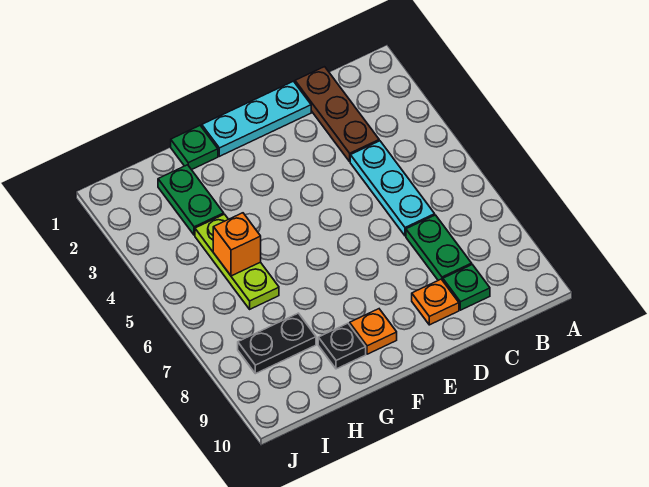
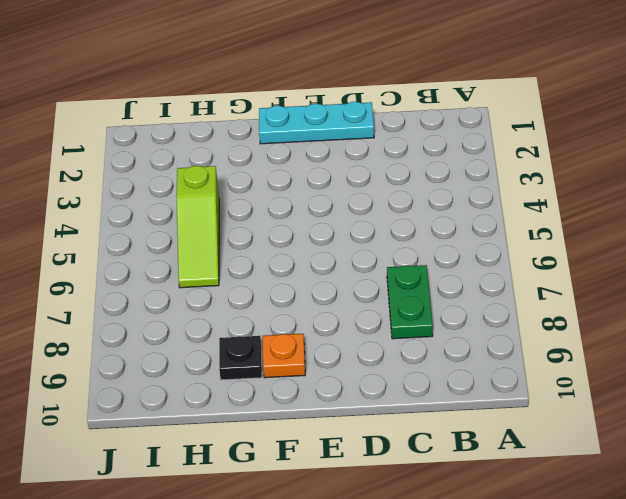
lime slope H4:H6 level 1 top 4 -> lime plate H4:H6 level 1
none -> brown plate C1:C3 level 1
none -> cyan plate C4:C6 level 1
none -> green plate C9 level 1

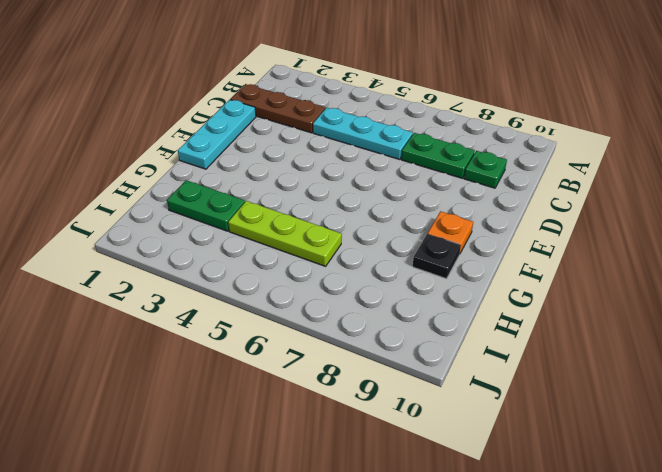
none -> orange plate D9 level 1
none -> green plate G1 level 1
none -> black plate H8:I8 level 1

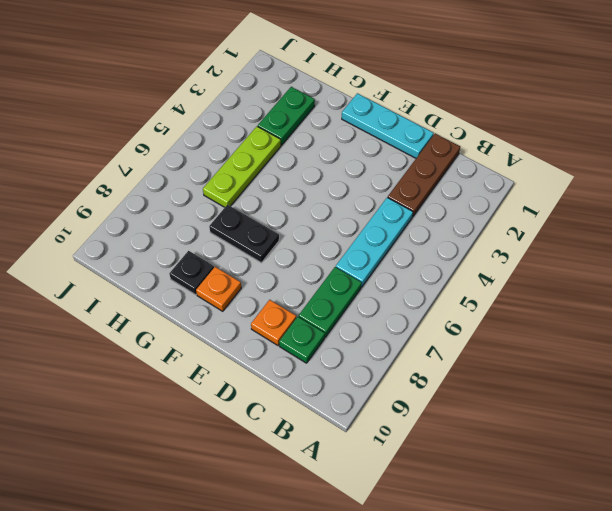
black plate F7:G7 level 1 -> black plate H8:I8 level 1
none -> green plate G1 level 1
none -> orange brick H5 level 2

